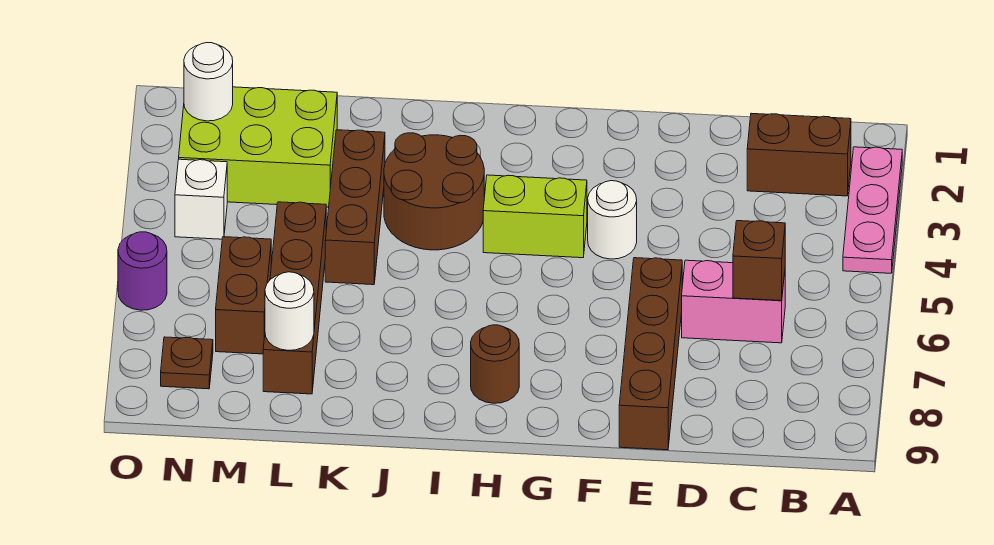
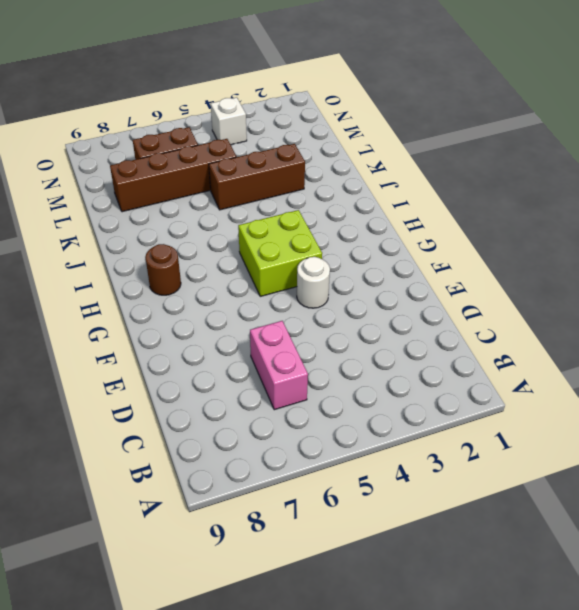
lime brick G4:H5 level 1 -> lime brick G4:H4 level 1
none -> pink plate A2:A4 level 1
none -> brown brick B2:C2 level 1
none -> brown brick E6:E9 level 1

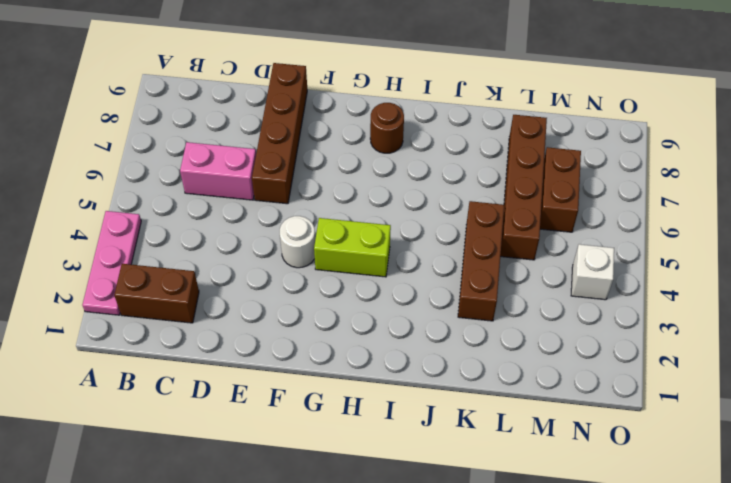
none -> brown round brick I3:J4 level 1
none -> lime brick L2:N3 level 1
none -> brown plate N8 level 1

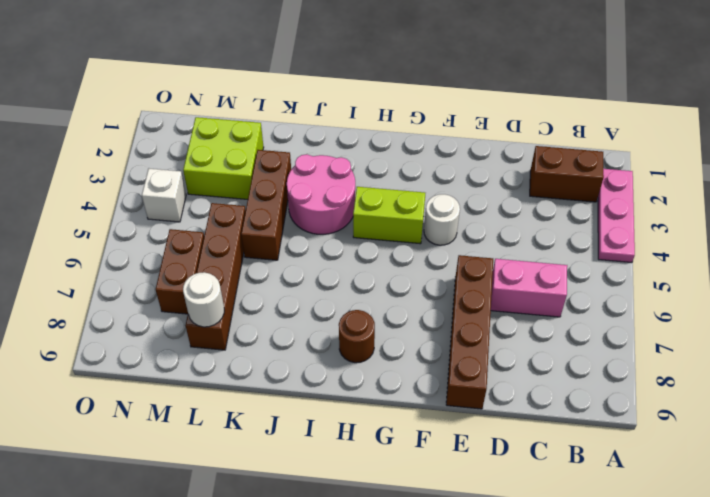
pink round brick I3:J4 level 1 -> brown round brick I3:J4 level 1
lime brick L2:M3 level 1 -> lime brick L2:N3 level 1
none -> brown plate N8 level 1
none -> purple round brick O6 level 1
none -> brown brick C6 level 2

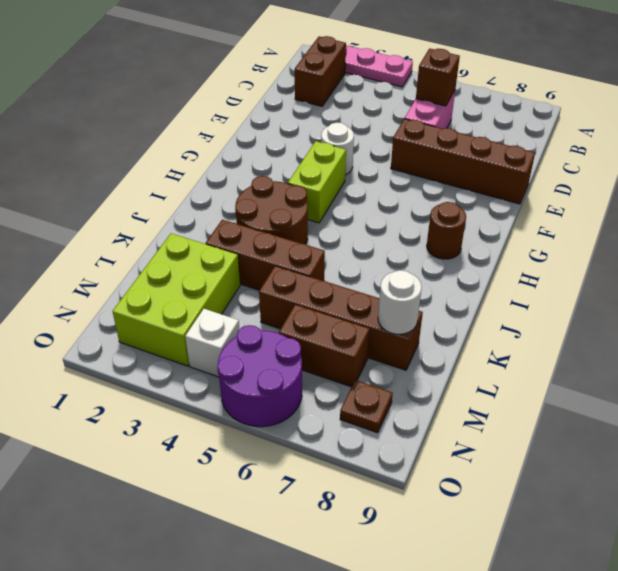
purple round brick N5:O6 level 1 -> purple round brick O6 level 1
none -> white round brick N2 level 2

